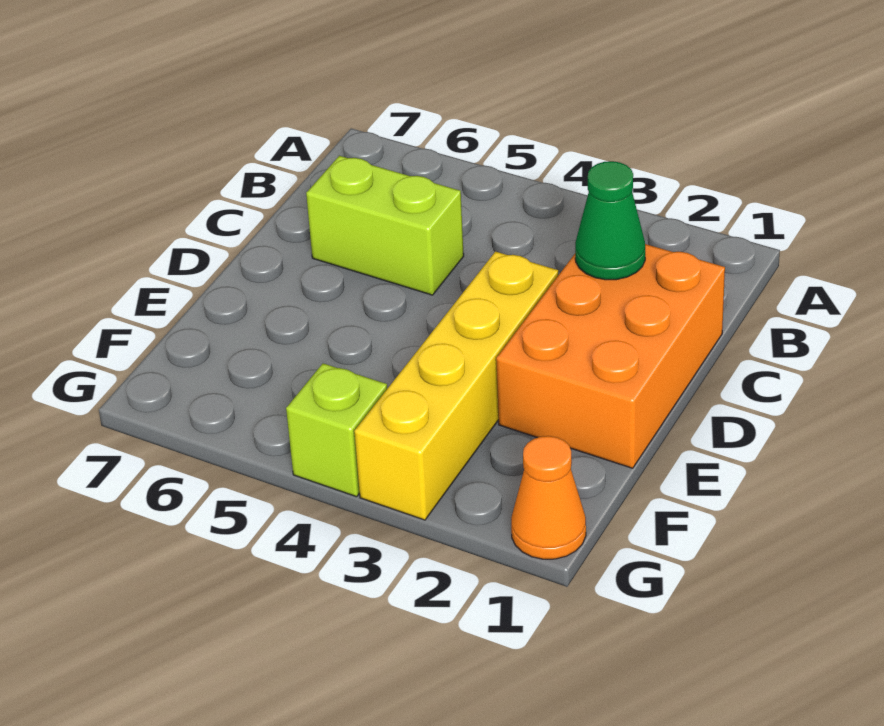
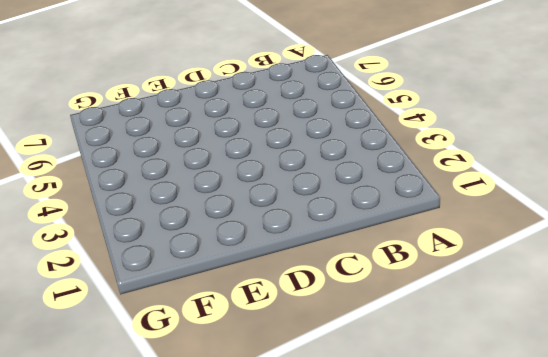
none -> orange brick C1:E2 level 1
none -> lime brick C5:C6 level 1

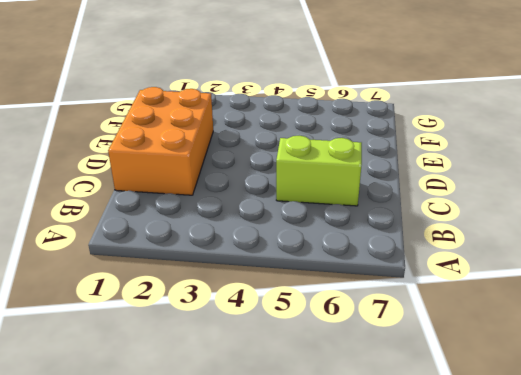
none -> yellow brick D3:G3 level 1
none -> orange cone G1 level 1

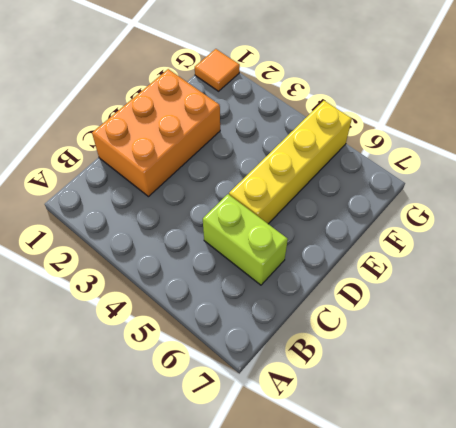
yellow brick D5:G5 level 1 -> yellow brick D3:G3 level 1
orange tile G1 level 1 -> orange cone G1 level 1
none -> lime brick G4 level 1
none -> green cone C2 level 2

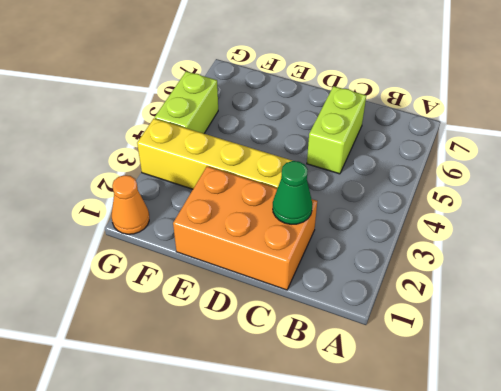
lime brick G4:G5 level 1 -> lime brick G4 level 1

